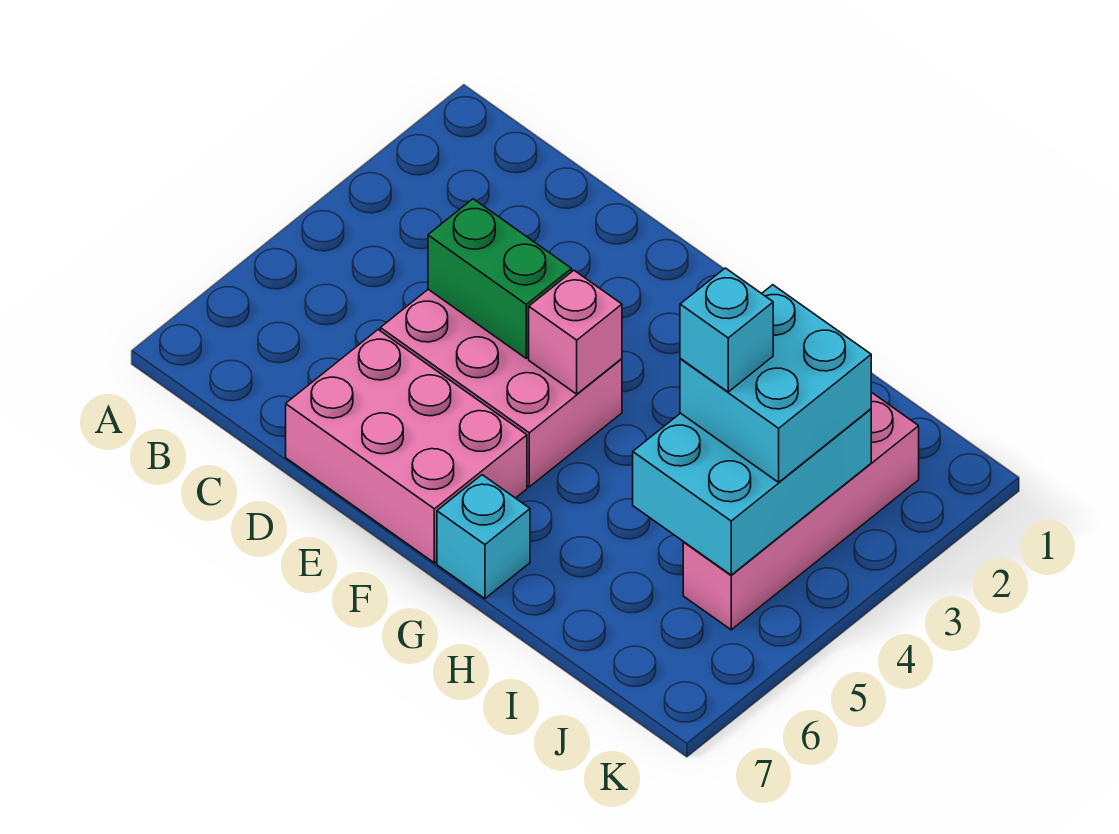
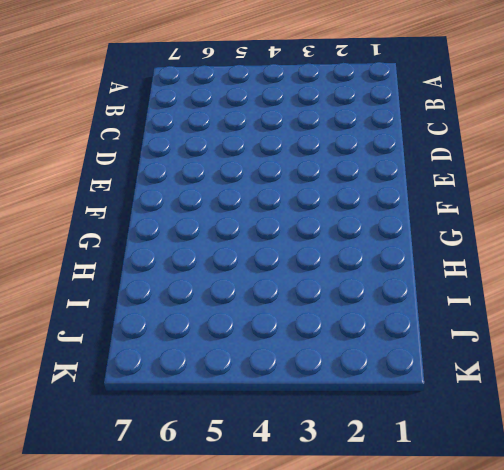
none -> pink brick D4:F5 level 1
none -> pink brick D6:F7 level 1

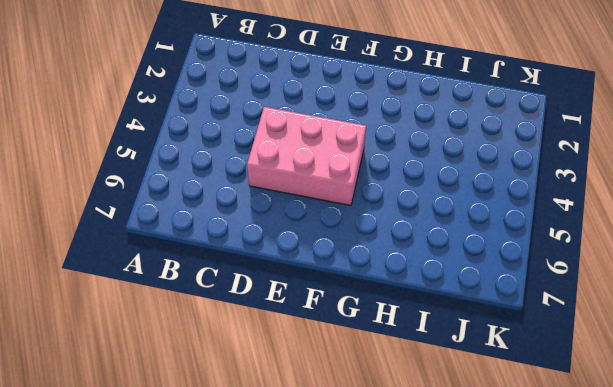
none -> pink brick D6:F7 level 1
none -> cyan brick G7 level 1

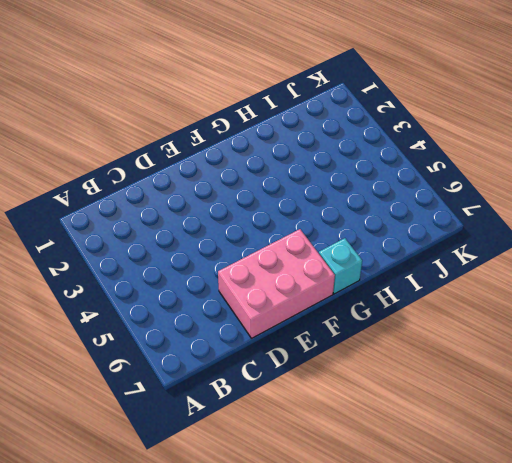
none -> pink brick D4:F5 level 1
none -> pink brick J2:J5 level 1

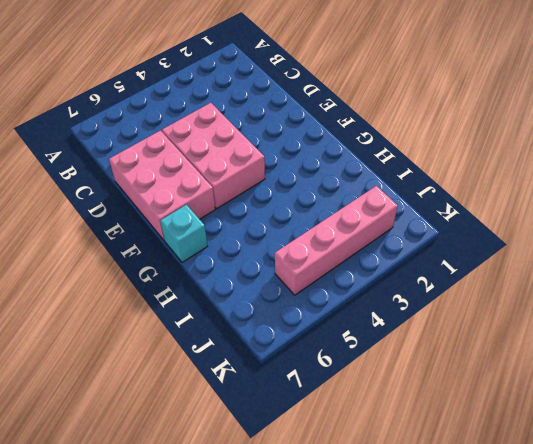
none -> green brick D4:E4 level 2
none -> pink brick F4 level 2

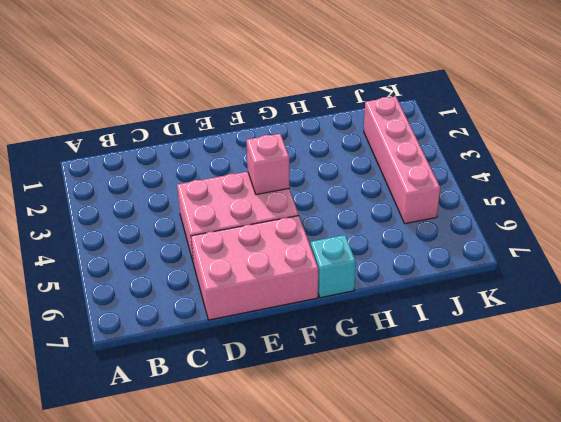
none -> green brick D4:E4 level 2
none -> cyan brick I3:J5 level 2

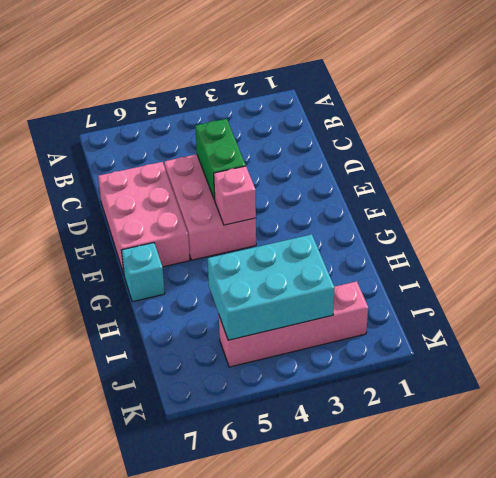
none -> cyan brick I3:J4 level 3
none -> cyan brick I4 level 4

